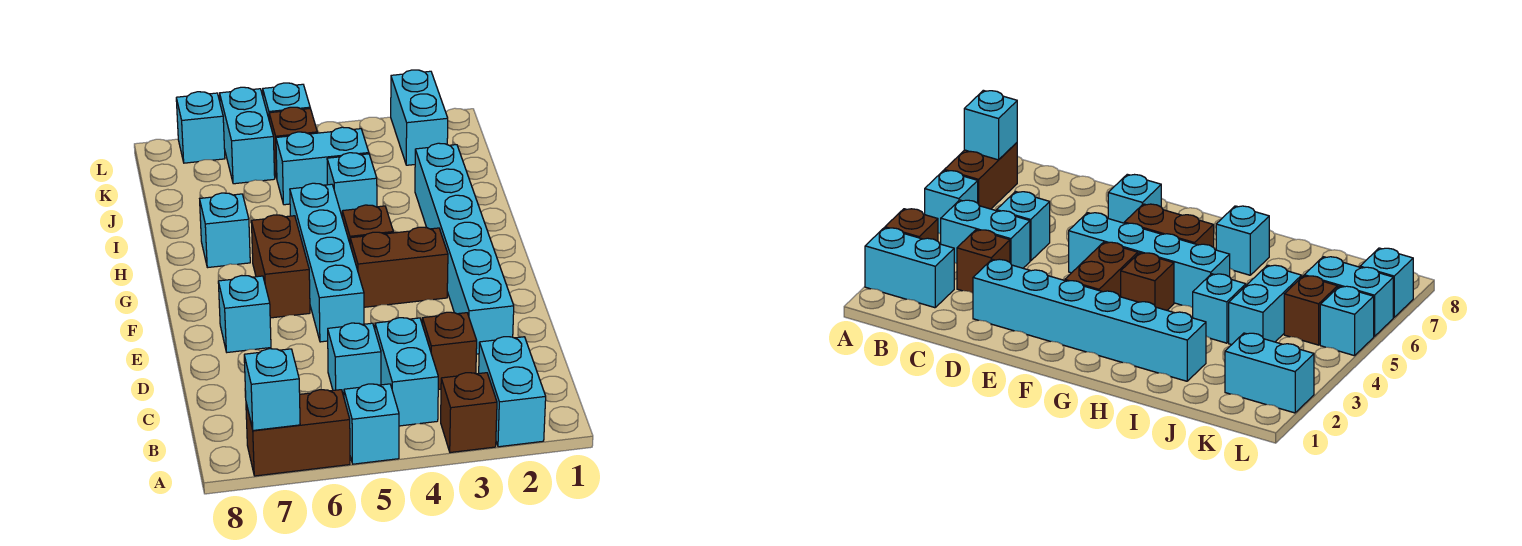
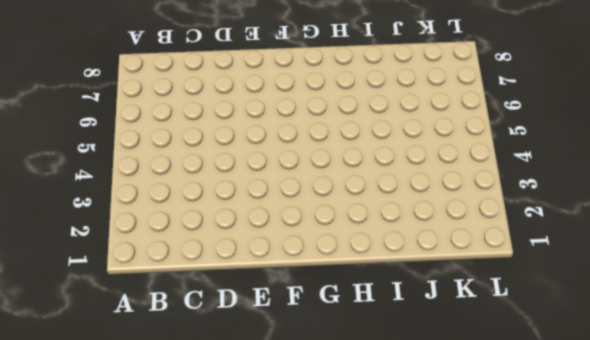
none -> cyan brick A2:B2 level 1
none -> brown brick A3 level 1
none -> cyan brick A5 level 1

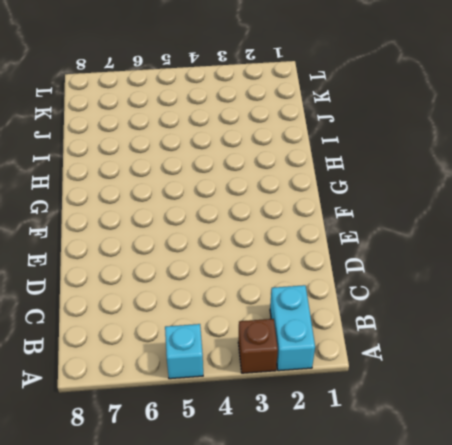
none -> brown brick A6:A7 level 1
none -> cyan brick B4:C4 level 1
none -> brown brick C3 level 1

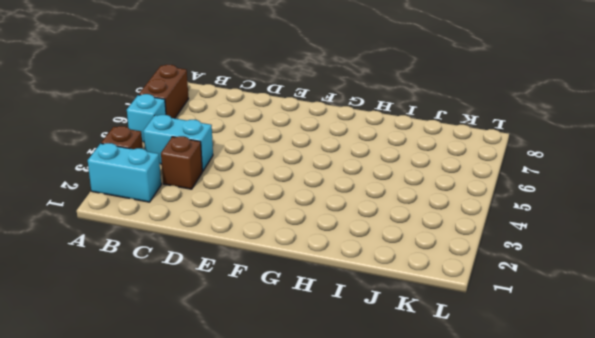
none -> cyan brick C5 level 1
none -> cyan brick D2:I2 level 1
none -> cyan brick E5:H5 level 1

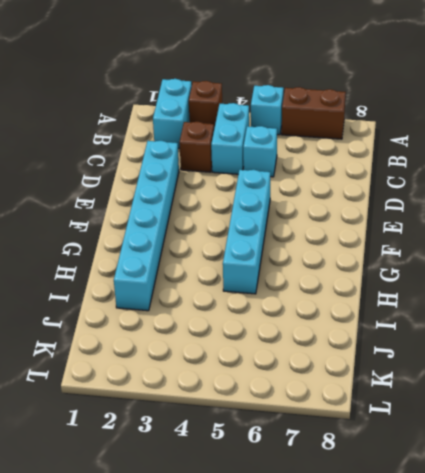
none -> cyan brick E7 level 1
none -> brown brick F3:F4 level 1
none -> brown brick F6:G6 level 1

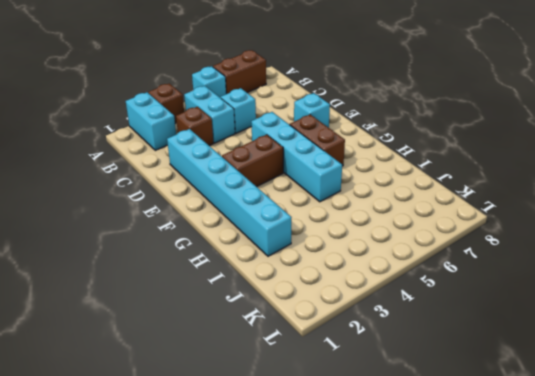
none -> brown brick G4 level 1
none -> cyan brick H7 level 1
none -> cyan brick I4 level 1

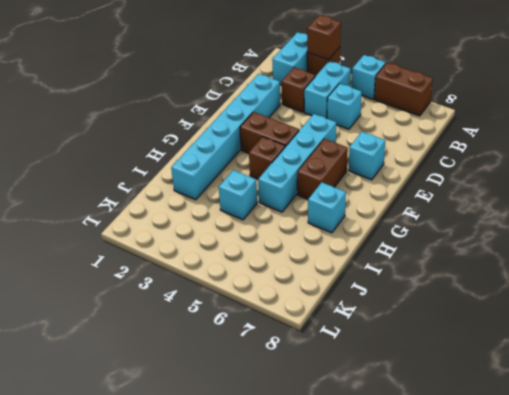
brown brick A3 level 2 -> brown brick K5 level 1
none -> cyan brick J4:J5 level 1
none -> cyan brick K2:L2 level 1
none -> cyan brick K6:L6 level 1

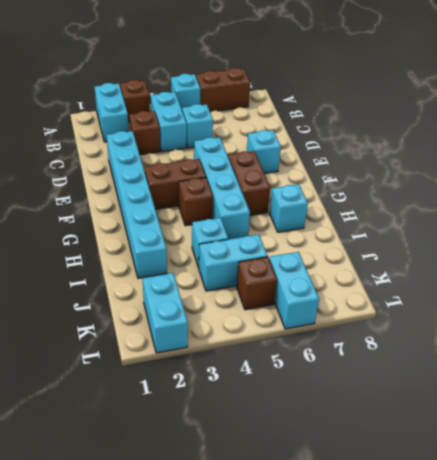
none -> cyan brick L5 level 1
none -> cyan brick L7 level 1
none -> cyan brick A7 level 2

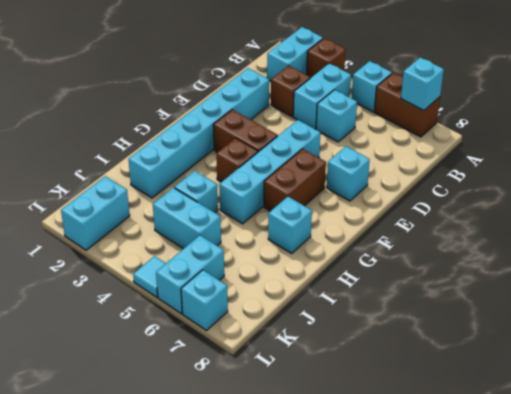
cyan tile L5 level 1 -> cyan brick L5 level 1
none -> brown brick K5 level 1

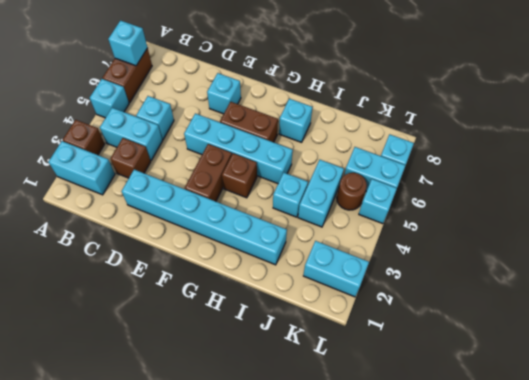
brown round brick K5 level 1 -> brown brick K5 level 1

